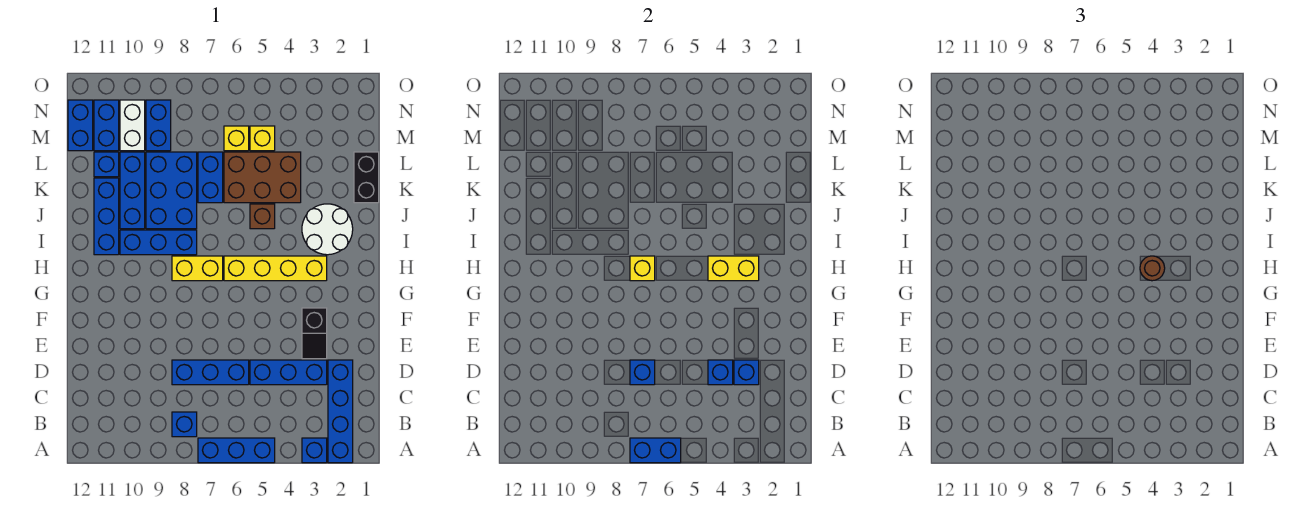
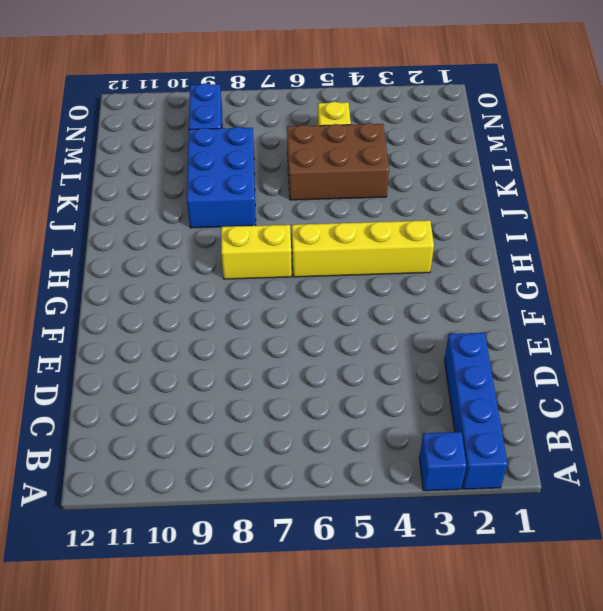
none -> blue brick A5:A7 level 1
none -> blue brick B8 level 1
none -> blue brick D3:D5 level 1
none -> blue brick D6:D8 level 1

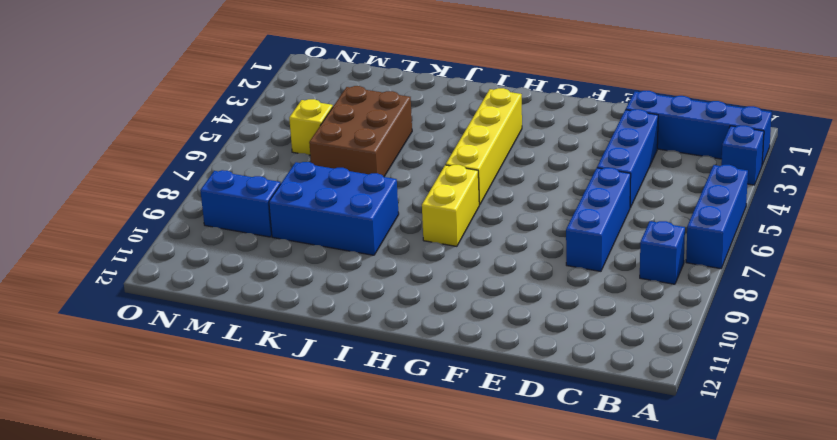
none -> black slope E3:F3 level 1 top F
none -> white round brick I2:J3 level 1
none -> blue brick I8:I10 level 1
none -> blue brick I11:K11 level 1

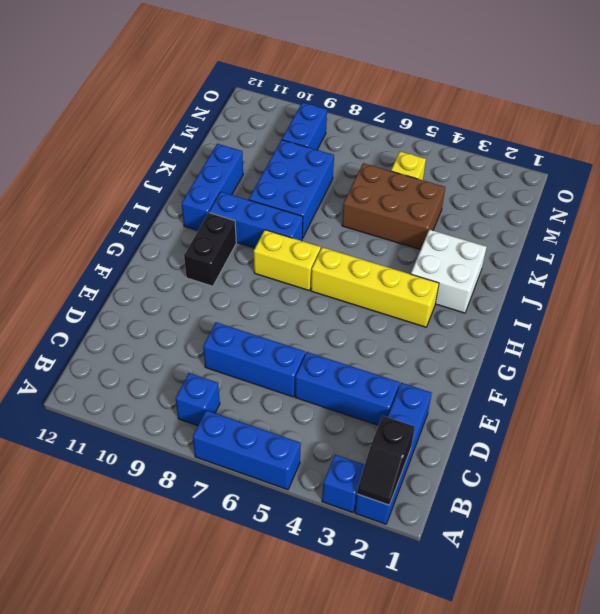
black slope A2:B2 level 2 top B -> black slope E3:F3 level 1 top F
black brick G10:H10 level 1 -> black brick K1:L1 level 1
white brick I2:J3 level 1 -> white round brick I2:J3 level 1
none -> brown brick J5 level 1
none -> blue brick J10:L10 level 1
none -> blue brick K7:L7 level 1
none -> blue brick L11 level 1

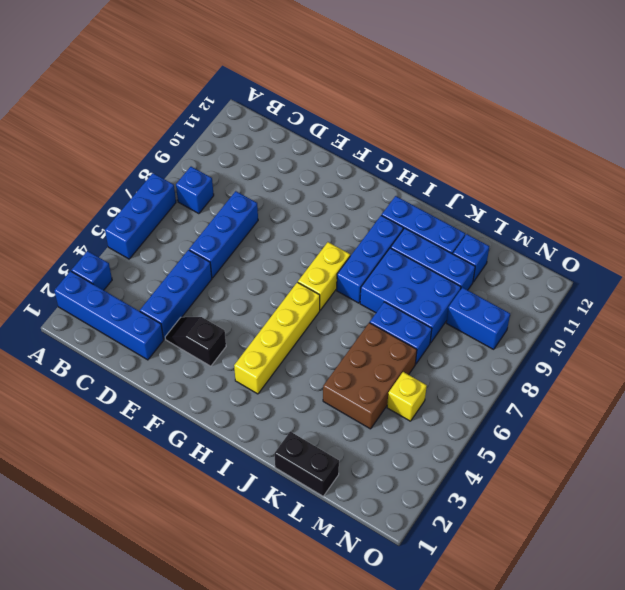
none -> white round brick I2:J3 level 1
none -> brown brick J5 level 1
none -> yellow brick M6 level 1
none -> white brick M10:N10 level 1

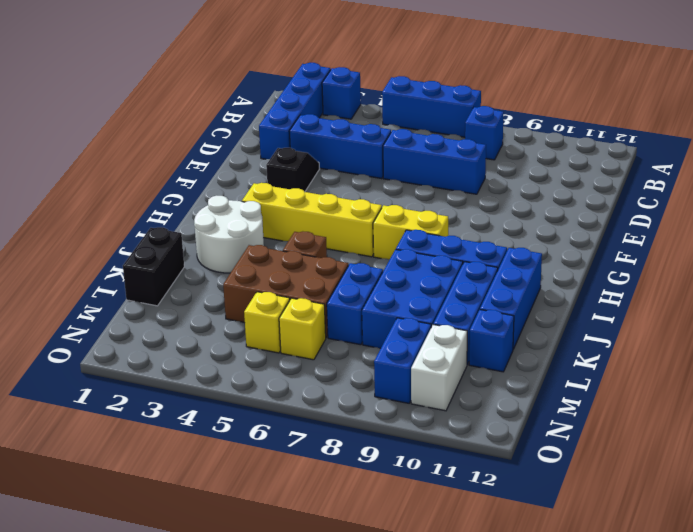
none -> blue brick M11:N11 level 1
none -> blue brick M12:N12 level 1
none -> blue brick A6:A7 level 2
none -> blue brick D3 level 2

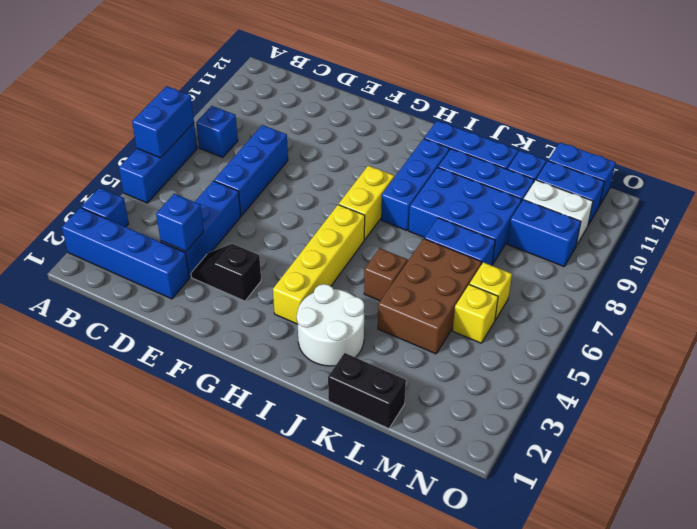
none -> blue brick D4 level 2
none -> blue brick D7 level 2
none -> yellow brick H3:H4 level 2
none -> yellow brick H7 level 2

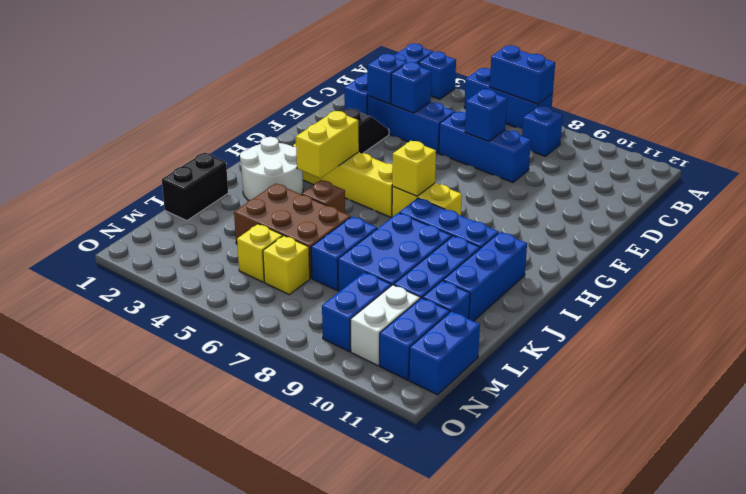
yellow brick H4:I4 level 2 -> yellow brick H3:H4 level 2
none -> brown round brick H4 level 3

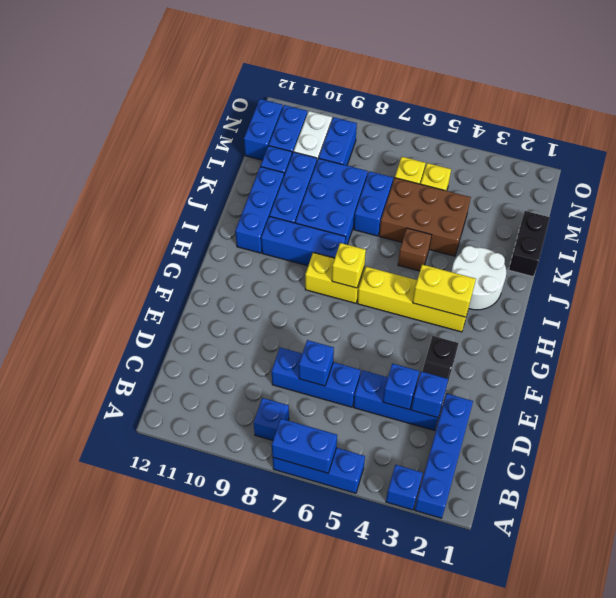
none -> brown round brick H4 level 3

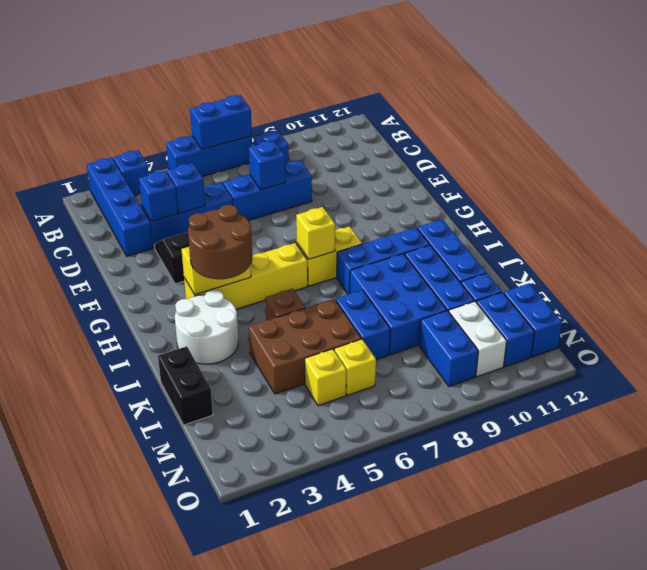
brown round brick H3:I4 level 3 -> brown round brick H4 level 3

